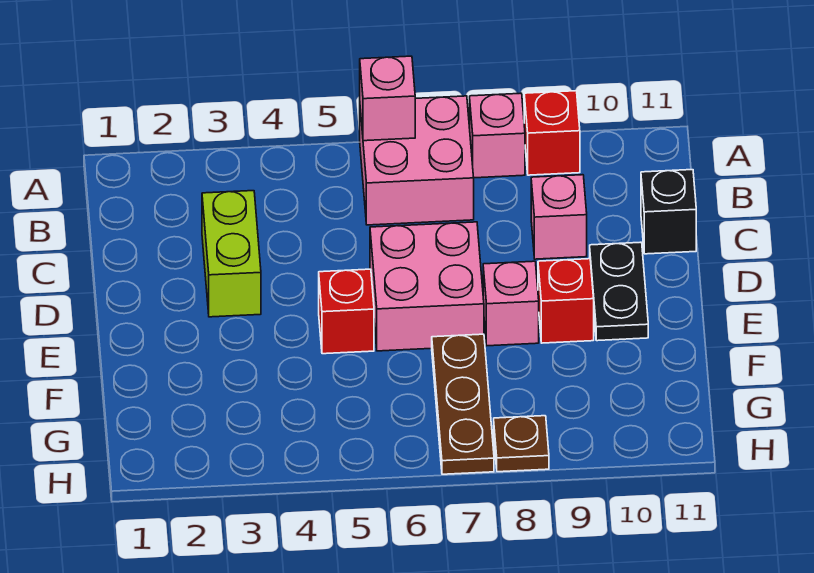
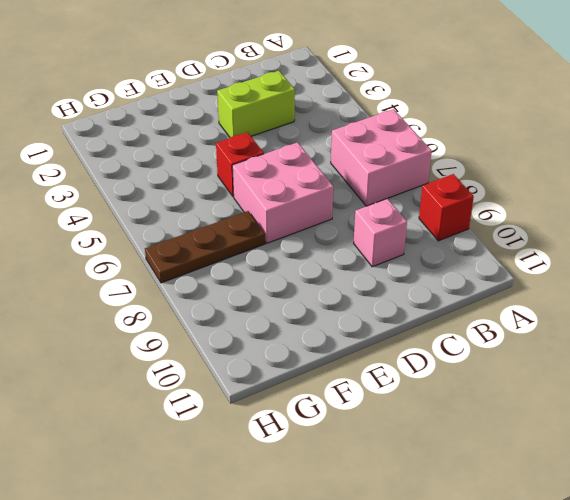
none -> pink brick A8 level 1
none -> black brick C11 level 1
none -> black plate D10:E10 level 1

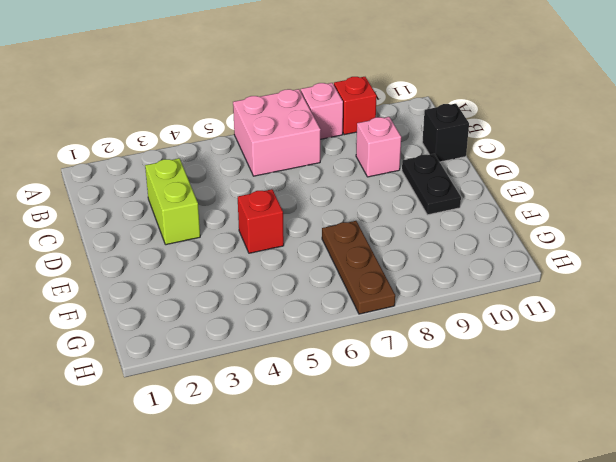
none -> pink brick D6:E7 level 1
none -> pink brick E8 level 1
none -> red brick E9 level 1

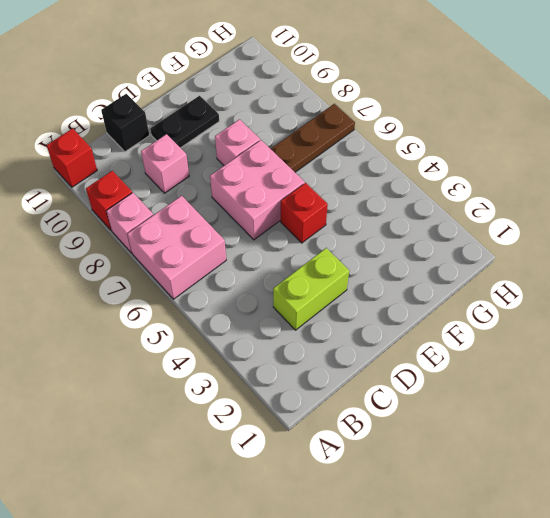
red brick A11 level 1 -> red brick E9 level 1
none -> brown plate H8 level 1
none -> pink brick A6 level 2

